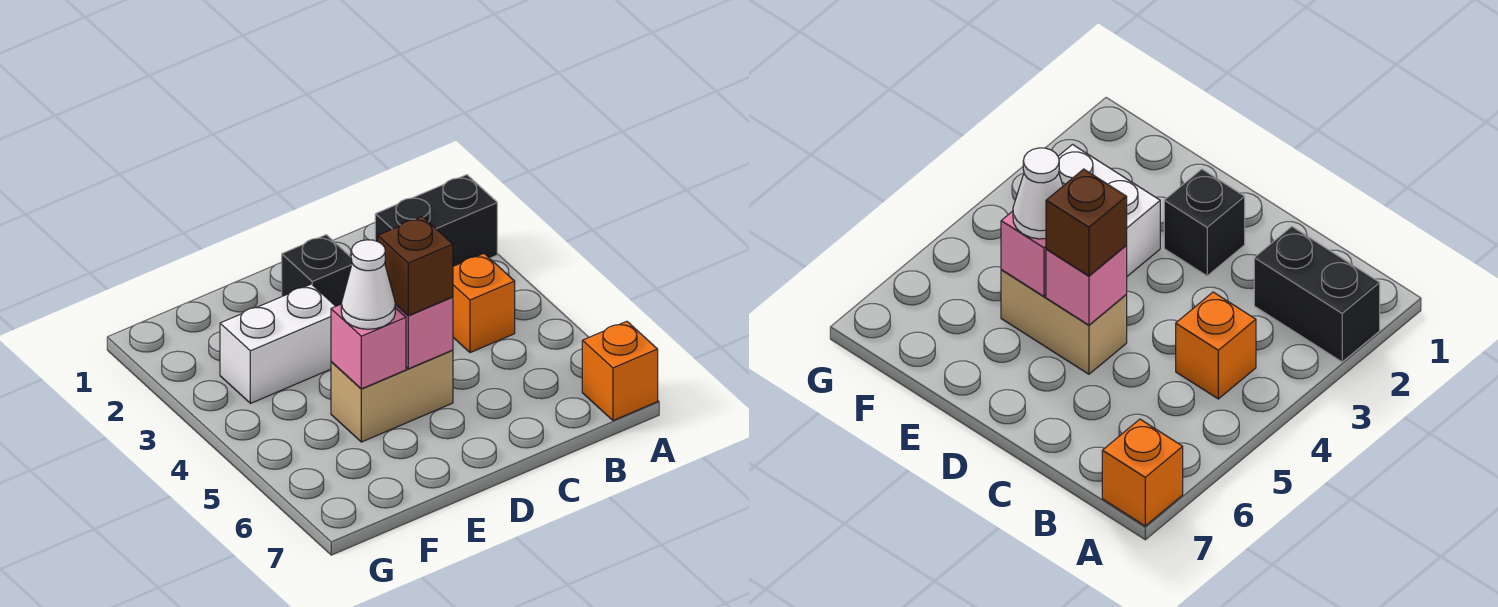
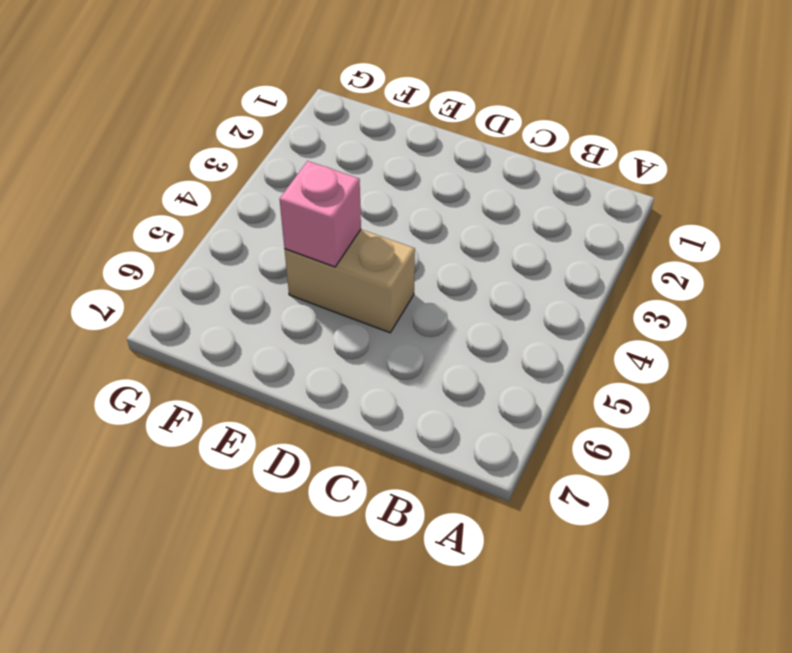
none -> black brick A2:B2 level 1
none -> orange brick A7 level 1

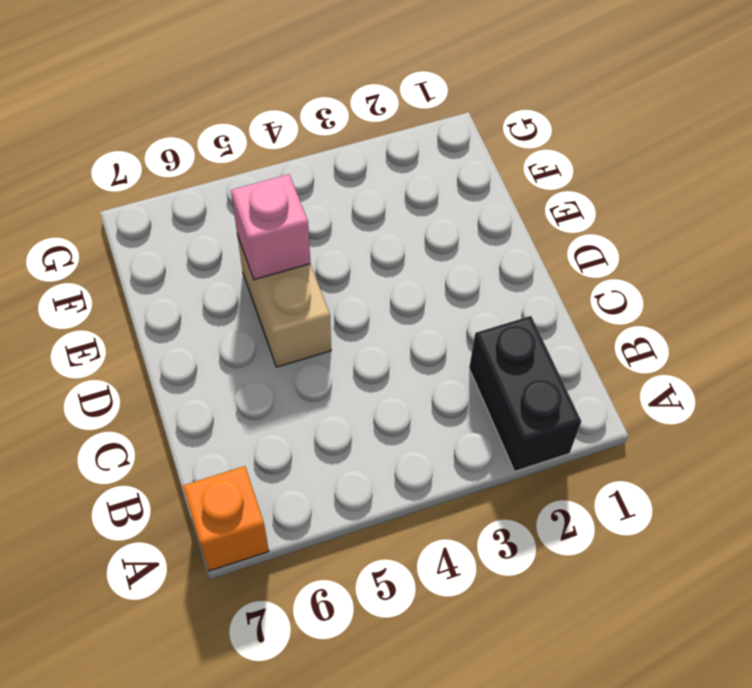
none -> orange brick B4 level 1
none -> black brick D2 level 1

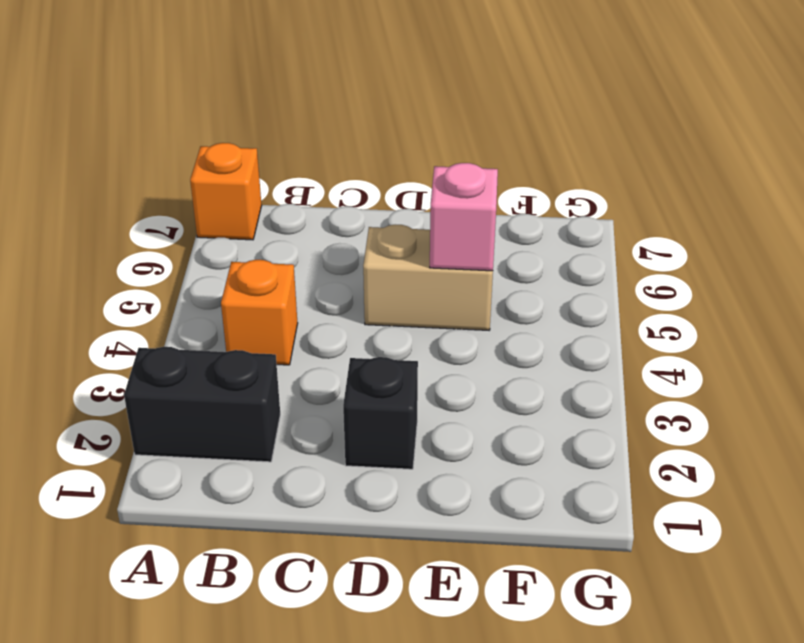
none -> white brick E3:F3 level 1
none -> pink brick D5 level 2

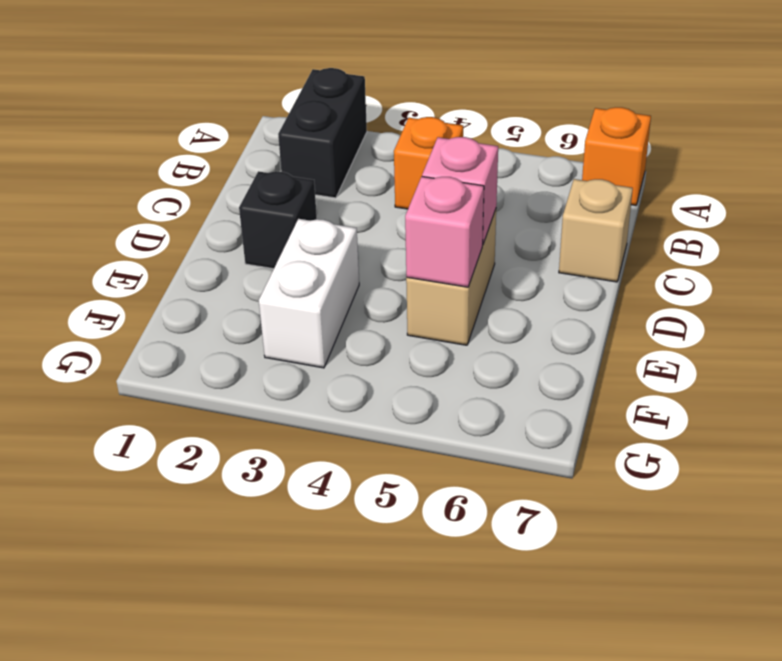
tan brick C7 level 1 -> none
none -> brown brick D5 level 3
none -> white cone E5 level 3

